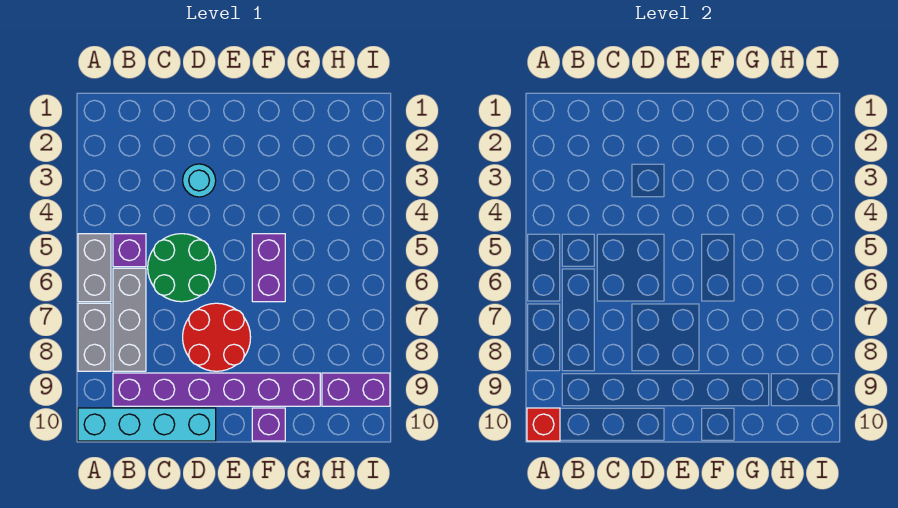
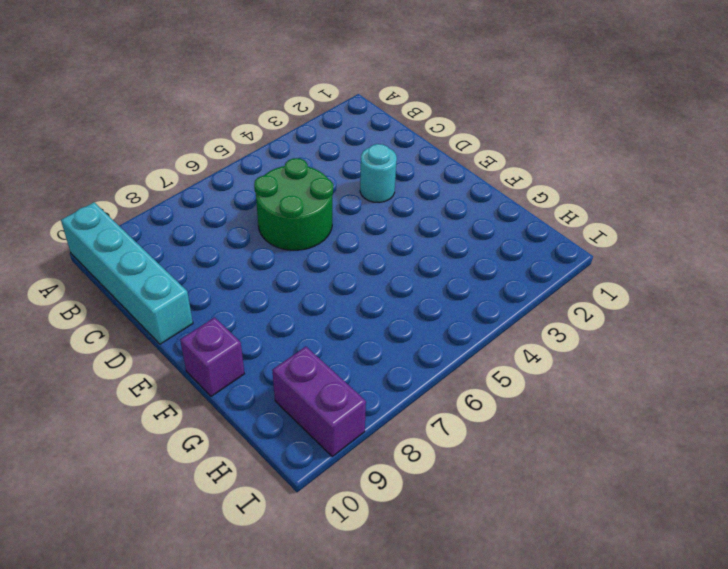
none -> grey brick A5:A6 level 1
none -> grey brick A7:A8 level 1
none -> purple brick B5 level 1

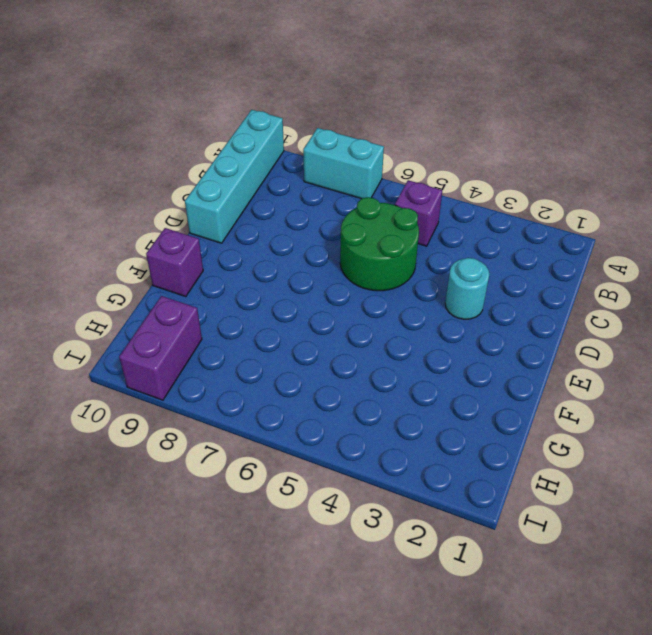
cyan brick A7:A8 level 1 -> grey brick A7:A8 level 1
none -> grey brick A5:A6 level 1
none -> grey brick B6:B8 level 1
none -> purple brick B9:G9 level 1

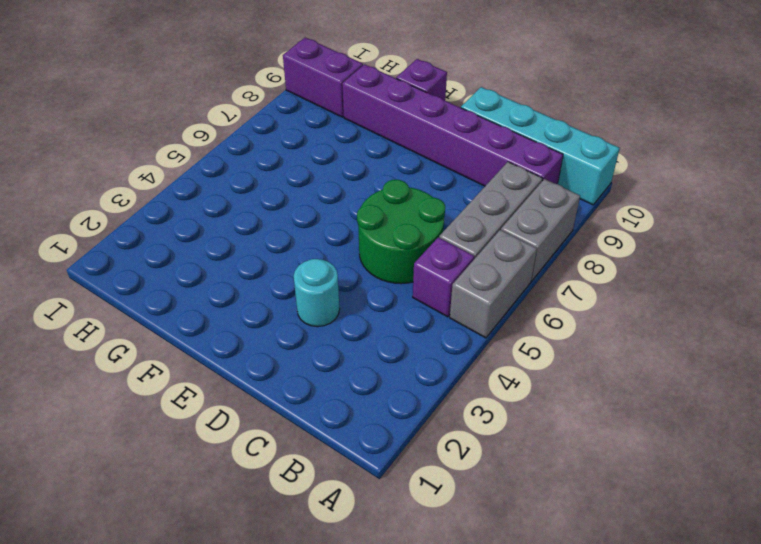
none -> red round brick D7:E8 level 1
none -> purple brick F5:F6 level 1
none -> red brick A10 level 2

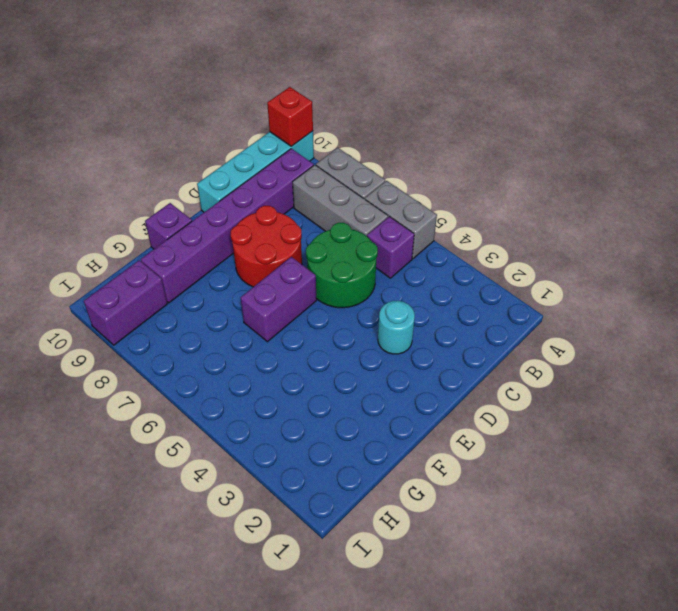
purple brick E6:F6 level 1 -> purple brick F5:F6 level 1

